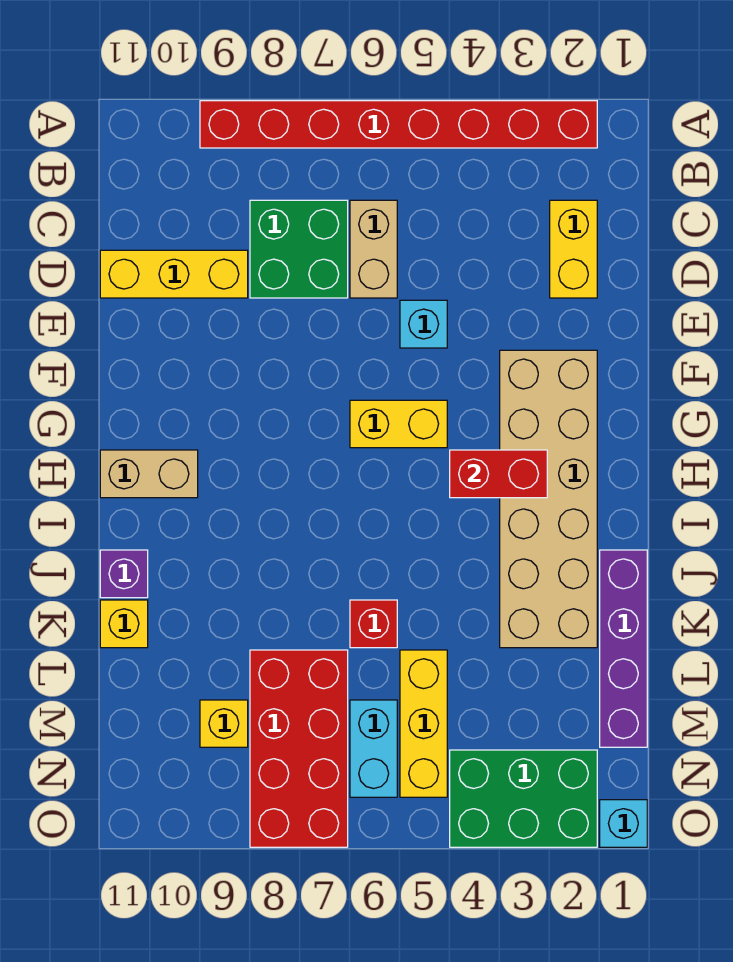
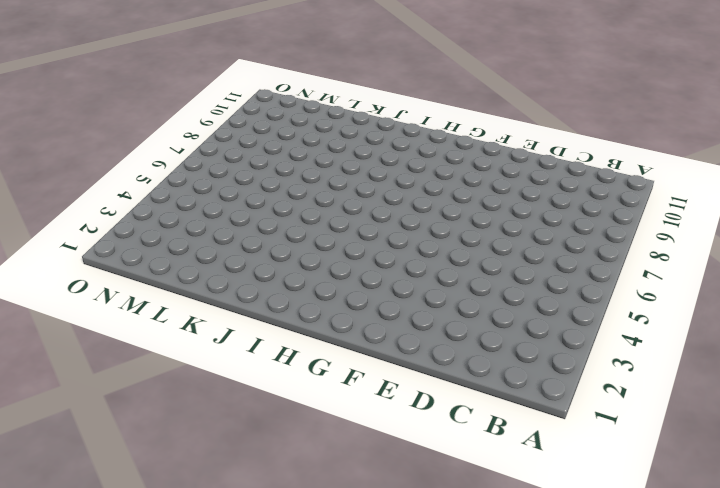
none -> red brick A2:A9 level 1
none -> yellow brick C2:D2 level 1
none -> tan brick C6:D6 level 1

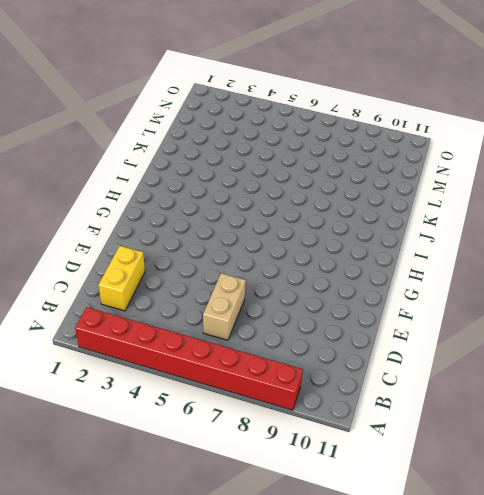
none -> green brick C7:D8 level 1
none -> yellow brick D9:D11 level 1
none -> cyan brick E5 level 1

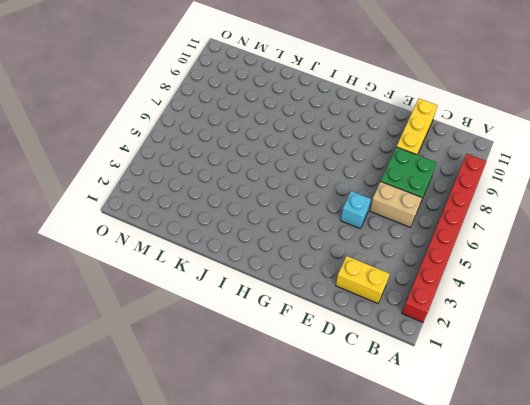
none -> tan brick F2:K3 level 1
none -> yellow brick G5:G6 level 1
none -> tan brick H10:H11 level 1

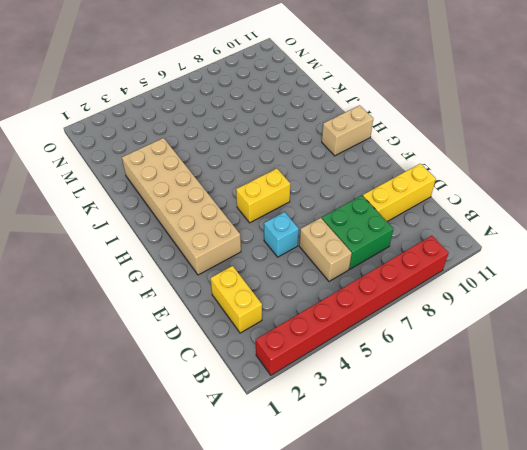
none -> purple brick J1:M1 level 1
none -> purple brick J11 level 1
none -> red brick K6 level 1

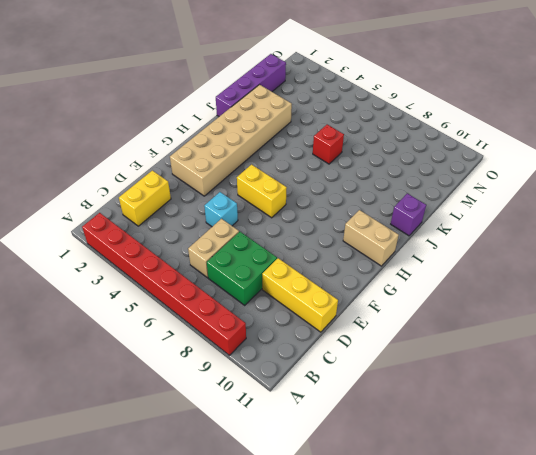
none -> yellow brick K11 level 1
none -> yellow brick L5:N5 level 1
none -> red brick L7:O8 level 1

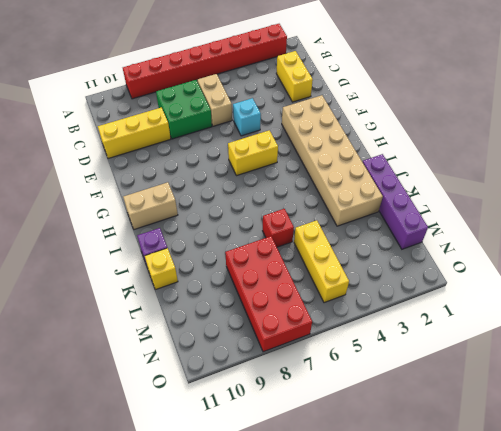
none -> cyan brick M6:N6 level 1
none -> yellow brick M9 level 1
none -> green brick N2:O4 level 1

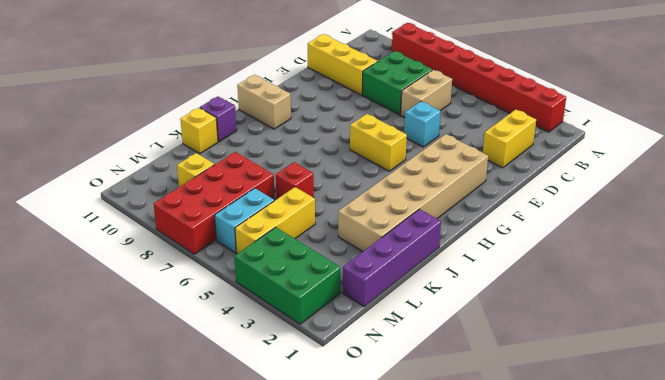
none -> cyan brick O1 level 1
none -> red brick H3:H4 level 2

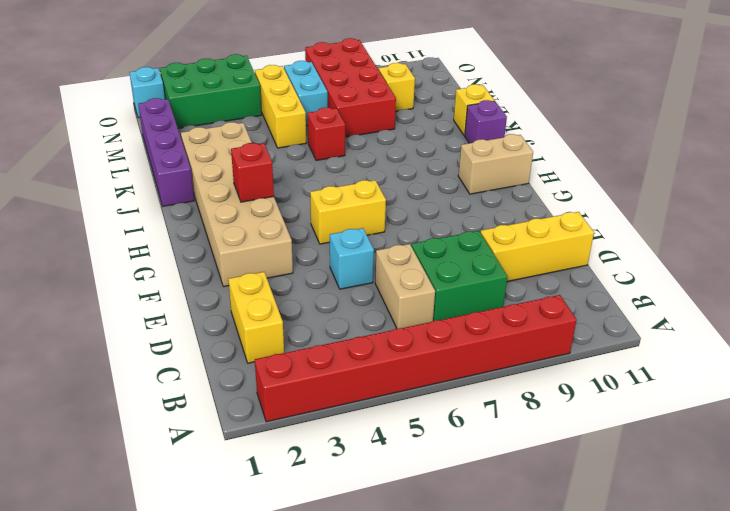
red brick H3 level 2 -> red brick H3:H4 level 2

